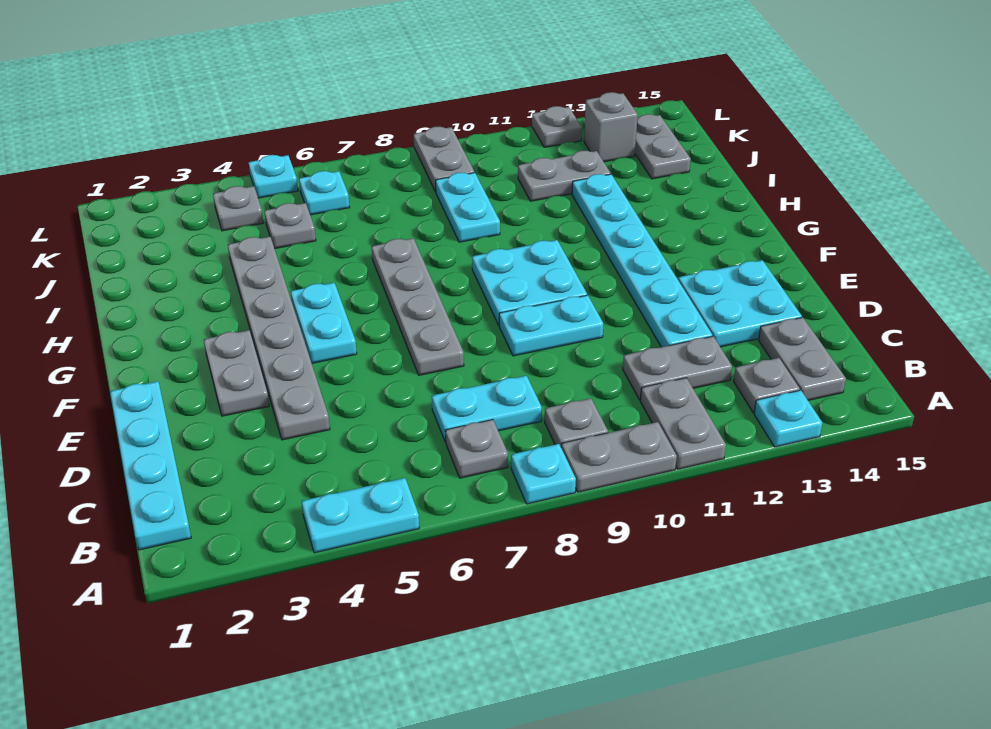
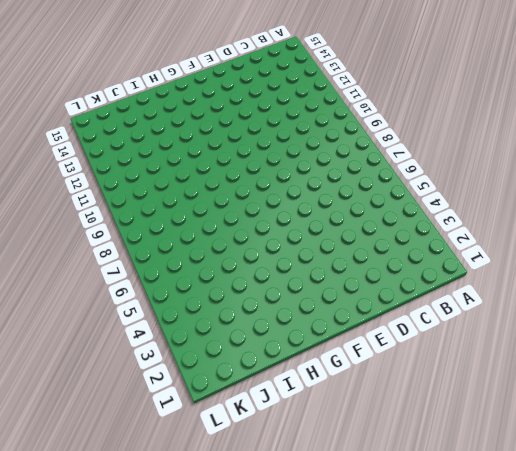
none -> cyan plate A4:A5 level 1
none -> cyan plate A8 level 1
none -> grey plate A9:A10 level 1
none -> grey plate A11:B11 level 1

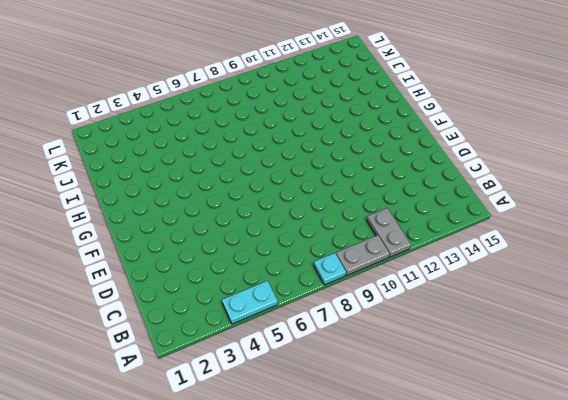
none -> cyan plate A13 level 1
none -> cyan plate B1:E1 level 1
none -> grey plate B7 level 1
none -> grey plate B9 level 1

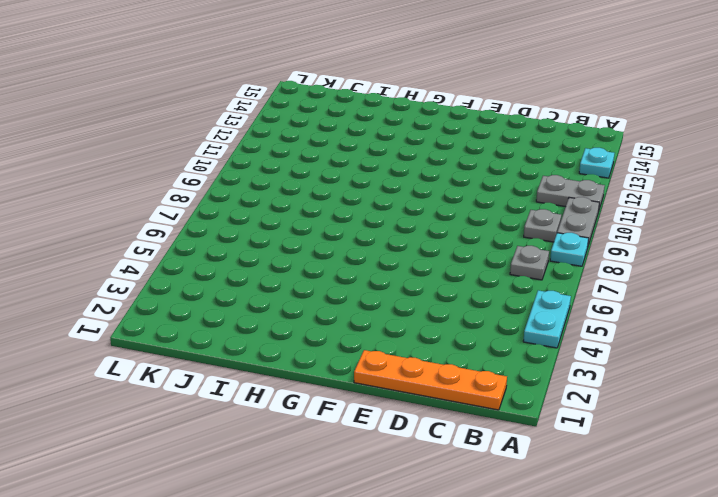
orange plate B1:E1 level 1 -> cyan plate B1:E1 level 1
none -> grey plate B13 level 1
none -> grey plate B14:C14 level 1
none -> cyan plate C7:C8 level 1
none -> grey plate C11:C12 level 1

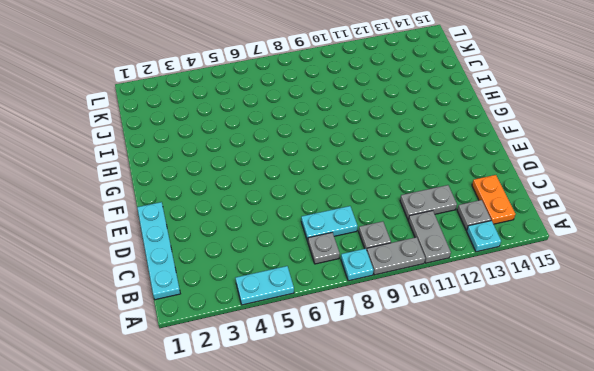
orange plate B14:C14 level 1 -> grey plate B14:C14 level 1
none -> grey plate D4:I4 level 1
none -> cyan plate D12:I12 level 1
none -> cyan plate D13:E14 level 1
none -> grey plate E3:F3 level 1

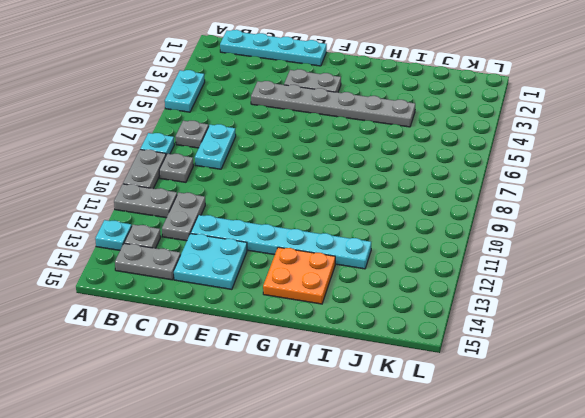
orange plate G13:H14 level 1 -> none
none -> grey plate E7:H7 level 1
none -> cyan plate E9:E10 level 1
none -> cyan plate F5:G5 level 1
none -> cyan plate F9:G10 level 1

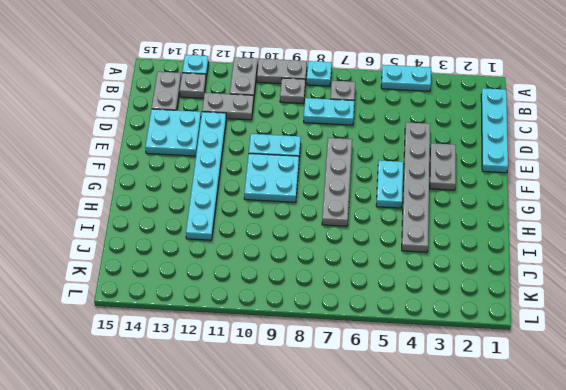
none -> cyan plate I9:J9 level 1
none -> grey plate J5 level 1
none -> grey plate J11:J12 level 1
none -> grey plate J14:K14 level 1

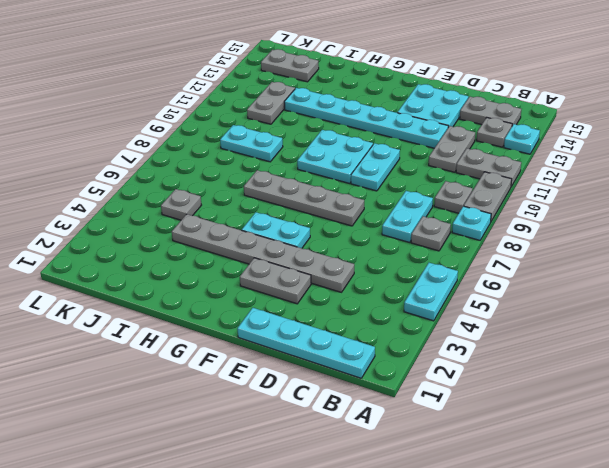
none -> grey plate K4 level 1
none -> cyan plate K6 level 1
none -> grey plate K9:L9 level 1
none -> grey brick K13 level 1

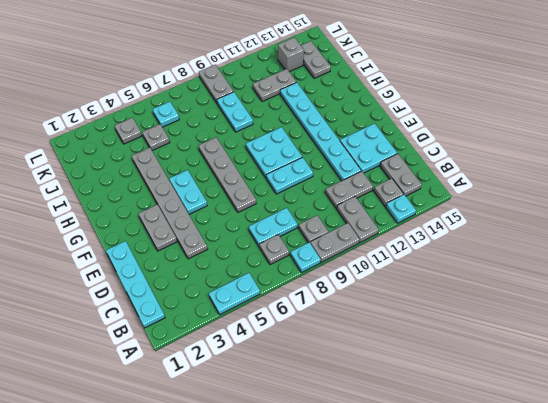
none -> cyan plate L5 level 1
none -> grey plate L12 level 1

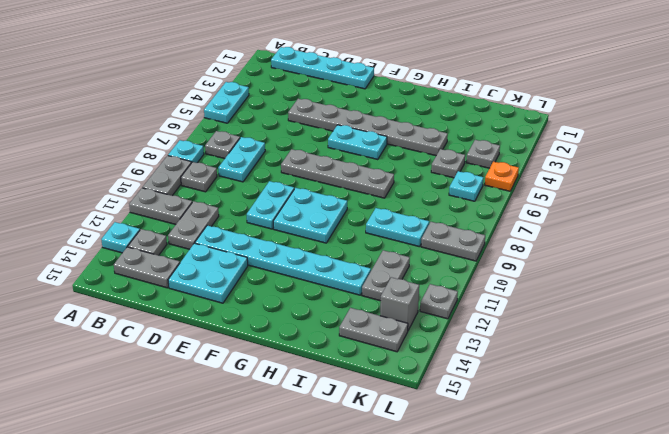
orange plate L5 level 1 -> cyan plate L5 level 1
none -> grey plate E3:F3 level 1

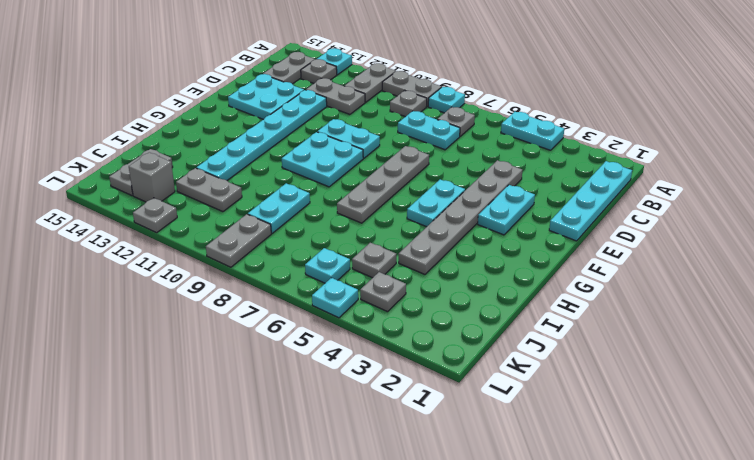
cyan plate E3:F3 level 1 -> grey plate E3:F3 level 1

